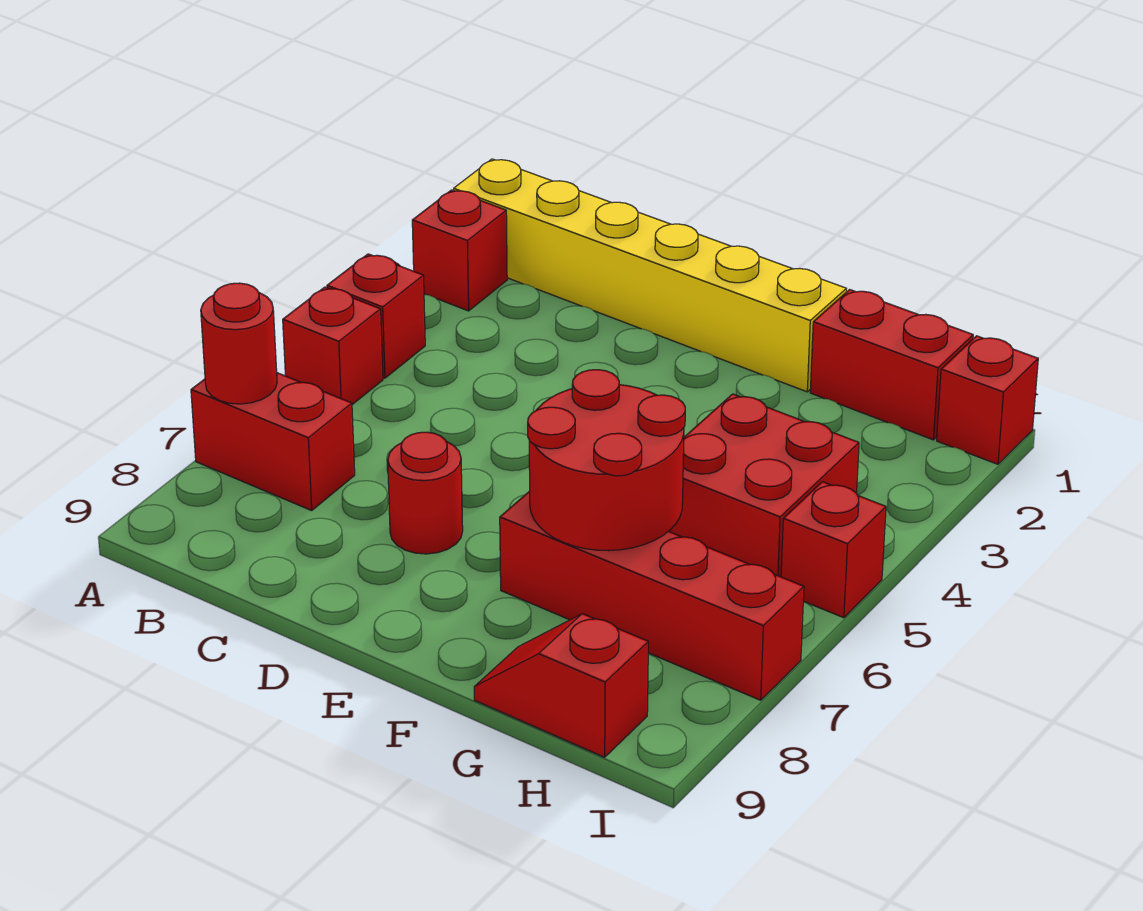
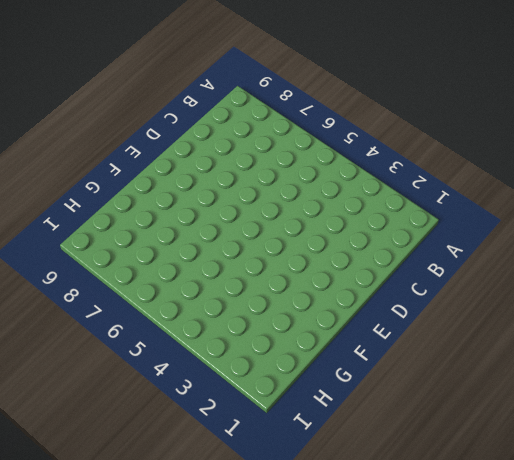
none -> yellow brick A1:F1 level 1
none -> red brick A2 level 1
none -> red brick A4 level 1

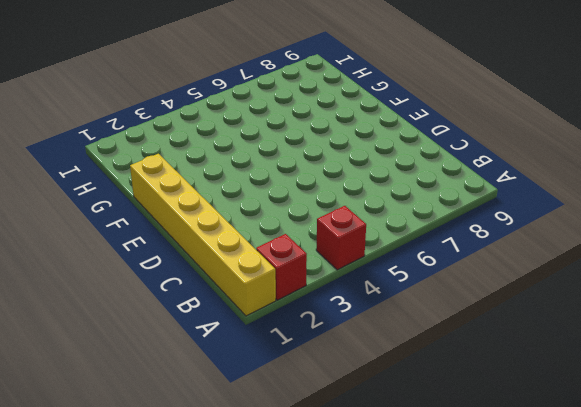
none -> red brick A5 level 1
none -> red brick A7:B7 level 1
none -> red round brick D7 level 1

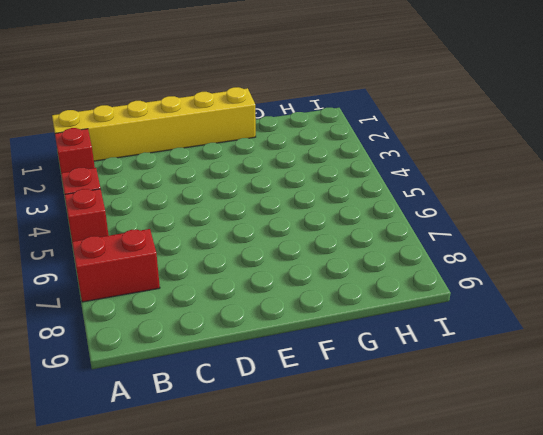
none -> red round brick D7 level 1
none -> red brick F7:I7 level 1
none -> red brick G1:H1 level 1

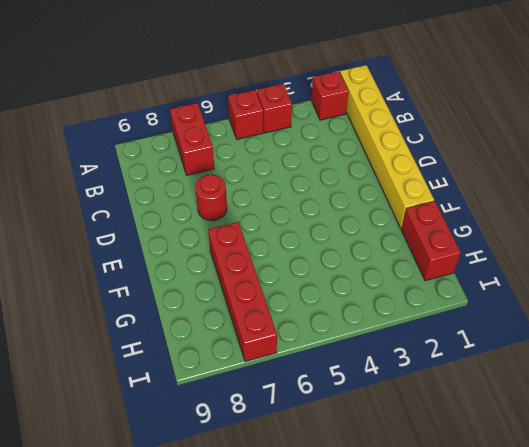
none -> red brick G4:H5 level 1
none -> red slope G9:H9 level 1 top H
none -> red brick I1 level 1

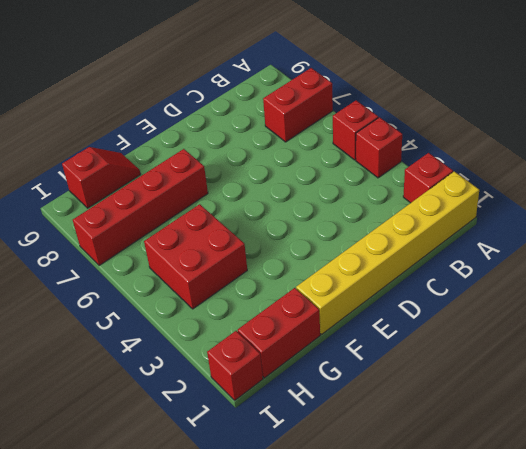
none -> red round brick D7 level 1
none -> red brick I5 level 1
none -> red round brick A7 level 2

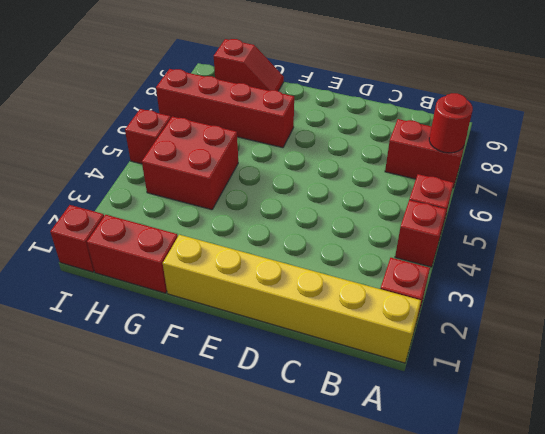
none -> red round brick D7 level 1
none -> red round brick F6:G7 level 2

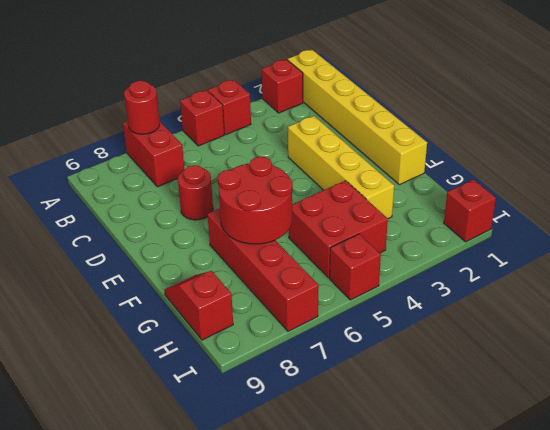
yellow brick D3:G3 level 1 -> none
none -> red brick G1:H1 level 1

